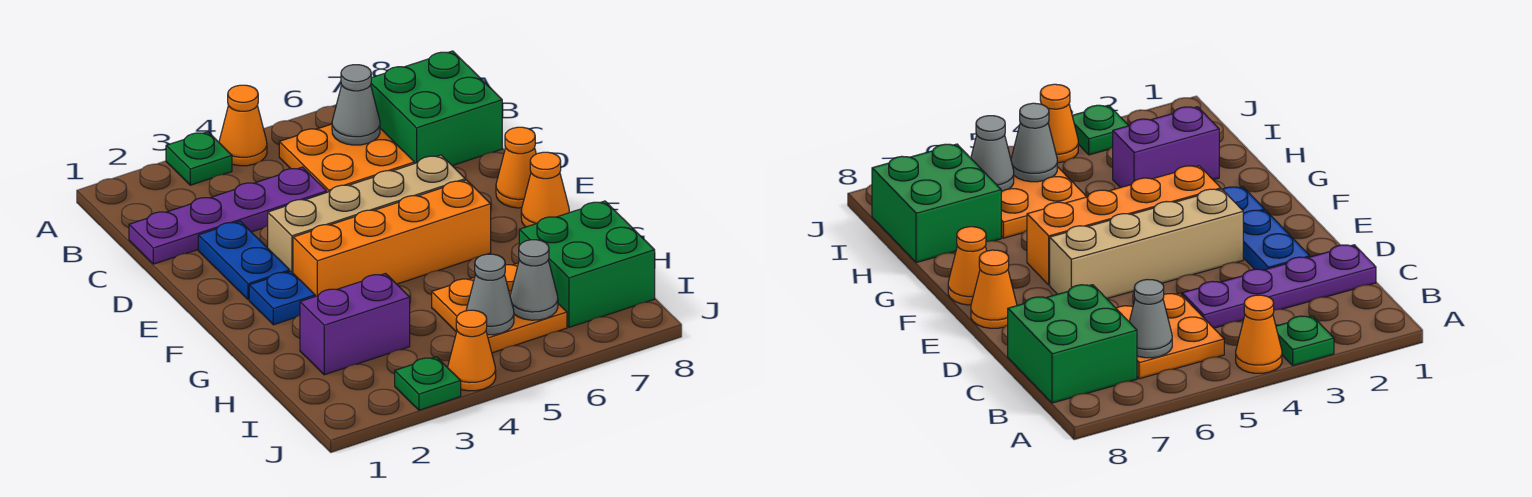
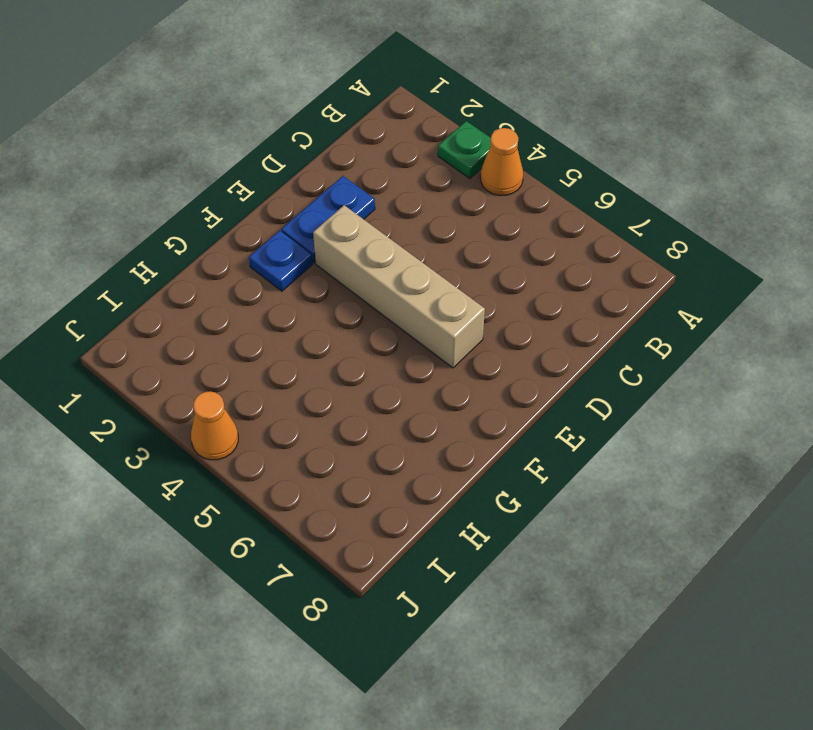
none -> orange plate B5:C6 level 1
none -> green brick B7:C8 level 1
none -> purple plate C1:C4 level 1

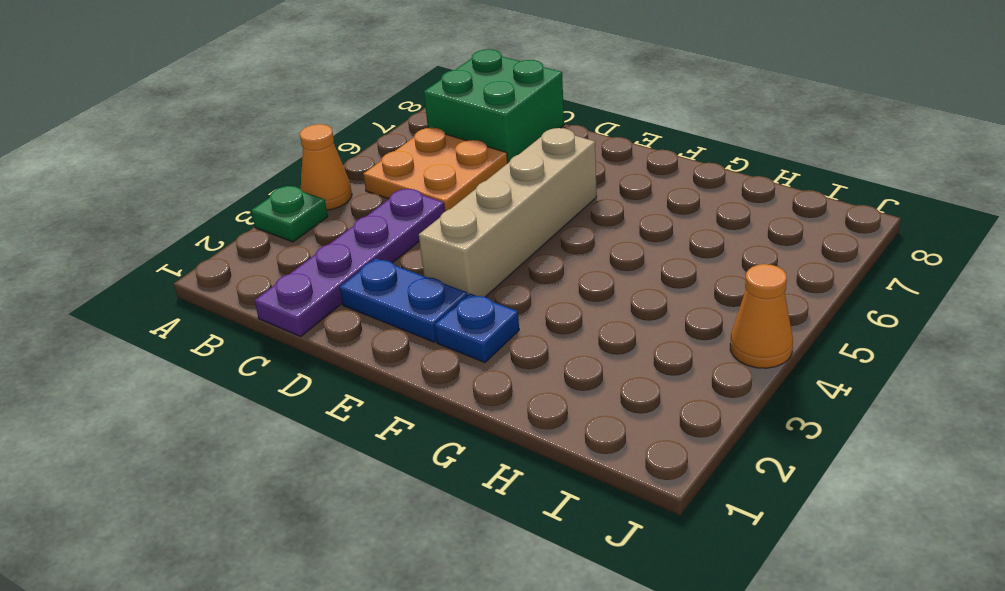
none -> orange cone E8 level 1
none -> orange brick F3:F6 level 1
none -> orange cone F8 level 1

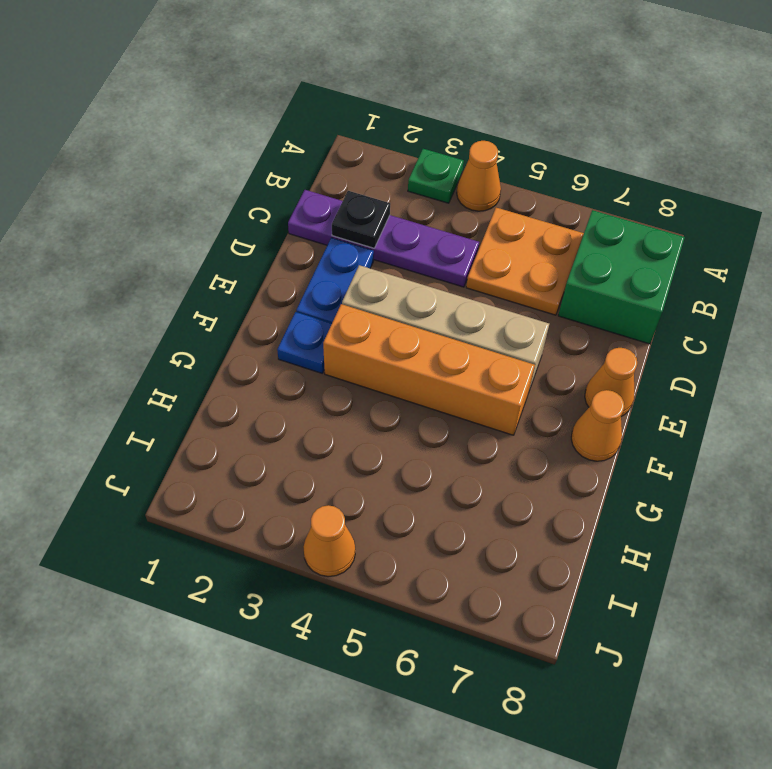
black plate C2 level 2 -> none
none -> purple brick H2:H3 level 1
none -> orange plate H5:I6 level 1
none -> green brick H7:I8 level 1

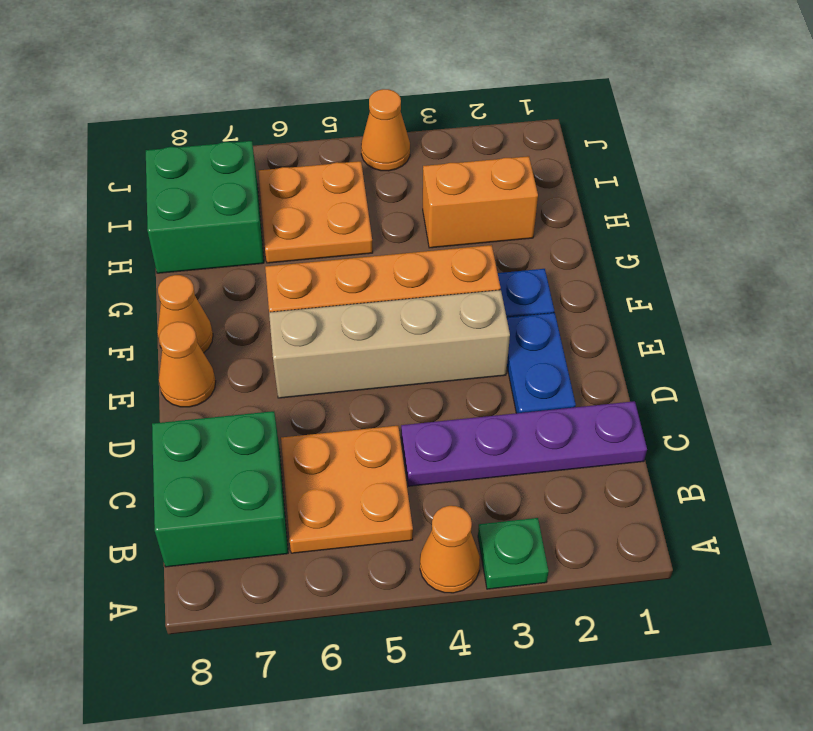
orange brick H2:H3 level 1 -> purple brick H2:H3 level 1
none -> green plate J3 level 1
none -> grey cone B6 level 2
none -> grey cone I5 level 2

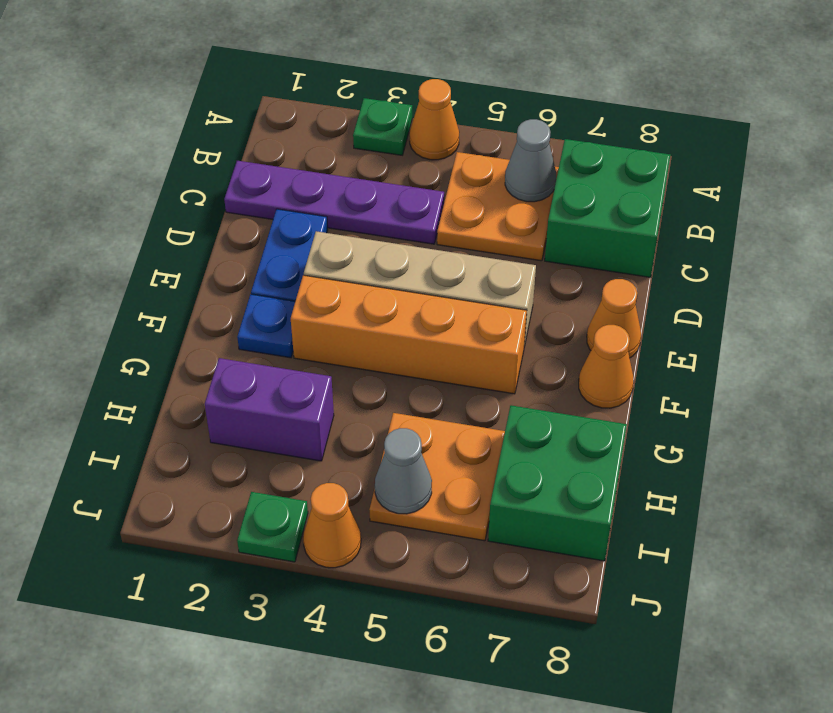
none -> grey cone I6 level 2

